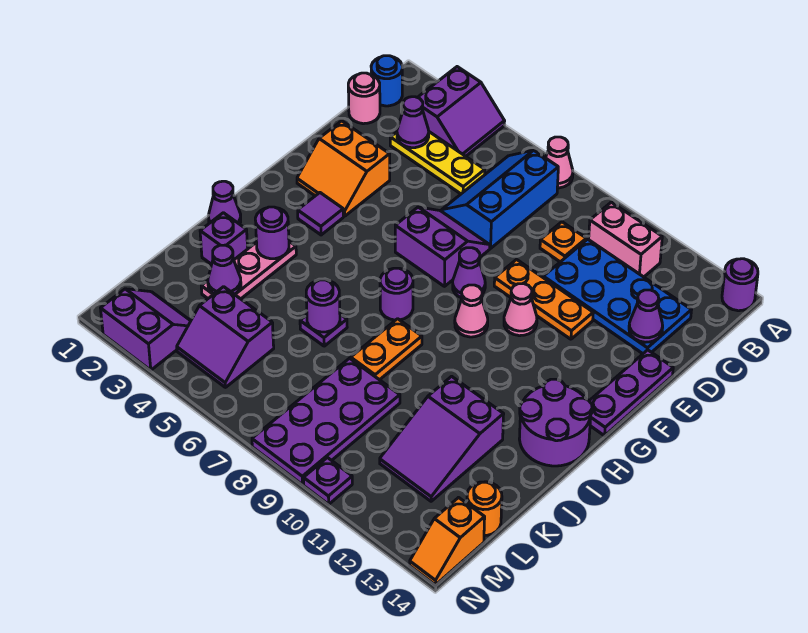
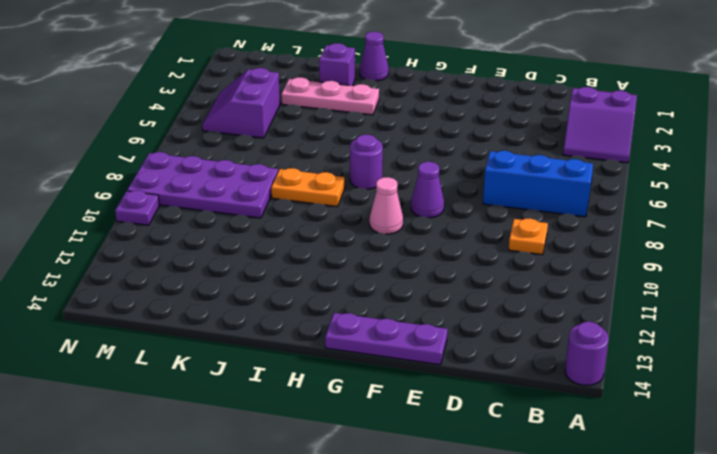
none -> pink cone A7 level 1
none -> blue round brick B1 level 1
none -> pink brick B10:B11 level 1
none -> pink round brick C1 level 1

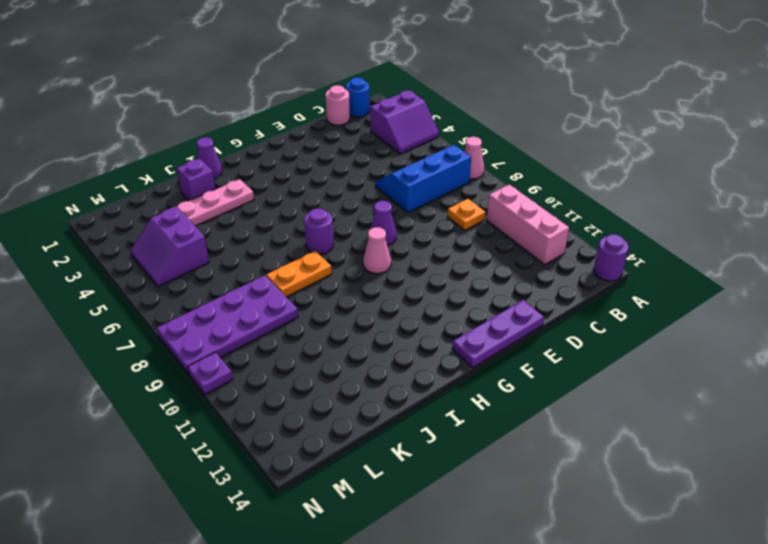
pink brick B10:B12 level 1 -> pink brick B10:B11 level 1
none -> yellow plate C3:C5 level 1
none -> blue plate C10:D13 level 1
none -> orange slope E2:F3 level 1 top E
none -> purple slope E6:F7 level 1 top F

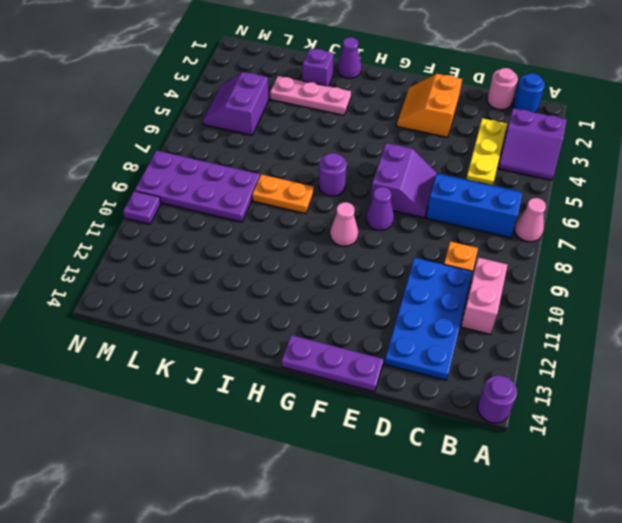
none -> orange plate E9:E11 level 1
none -> pink cone F10 level 1
none -> purple tile G3 level 1
none -> purple round brick H13:I14 level 1

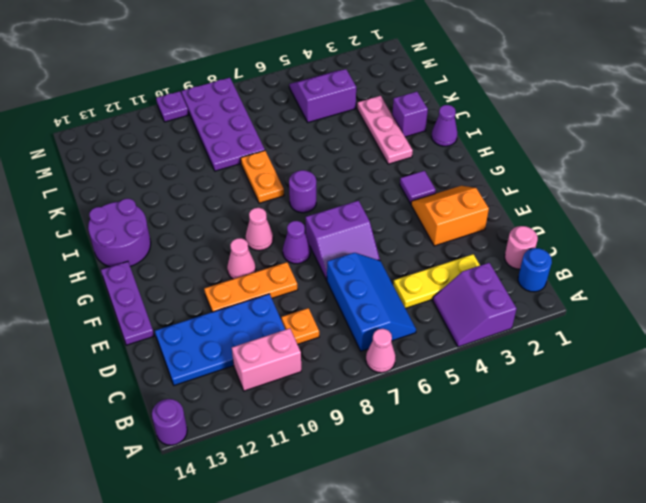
none -> purple plate J6 level 1
none -> purple slope J11:L12 level 1 top J
none -> orange round brick L14 level 1
none -> purple slope M2:N3 level 1 top N

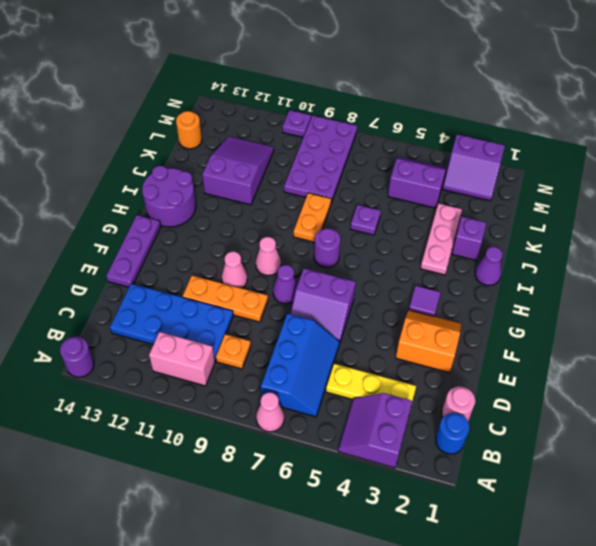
none -> orange slope M14:N14 level 1 top M
none -> purple cone C3 level 2
none -> purple cone D13 level 2
none -> purple round brick I3 level 2

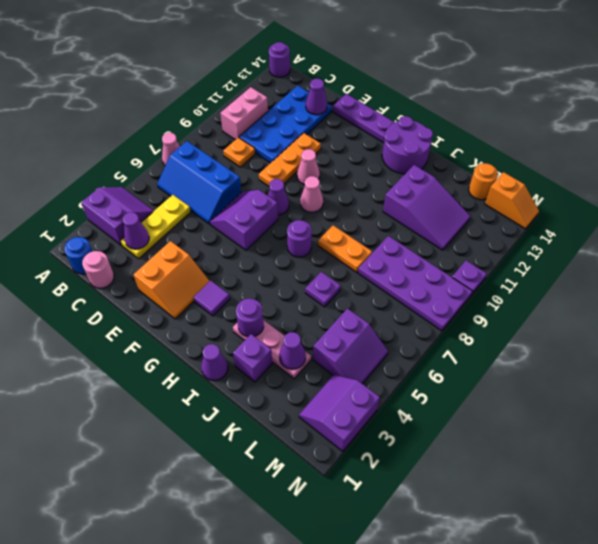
none -> purple round brick J6 level 2

